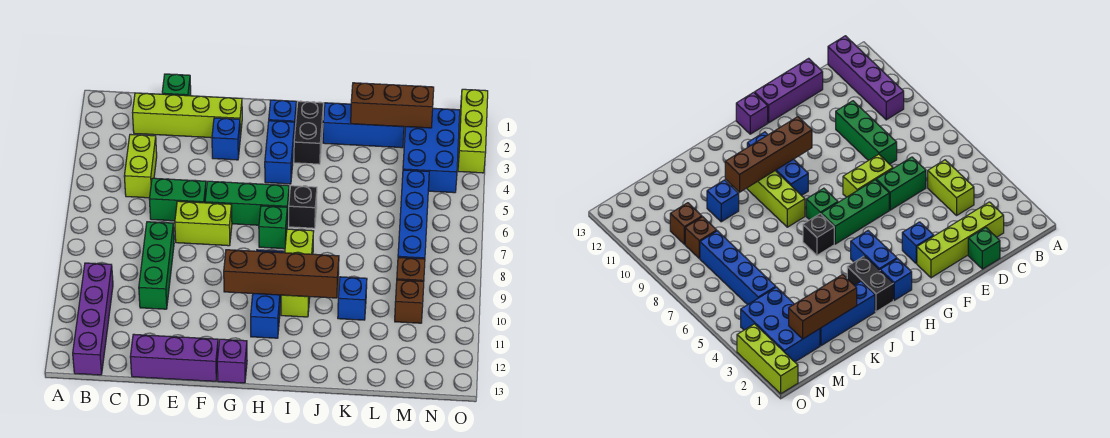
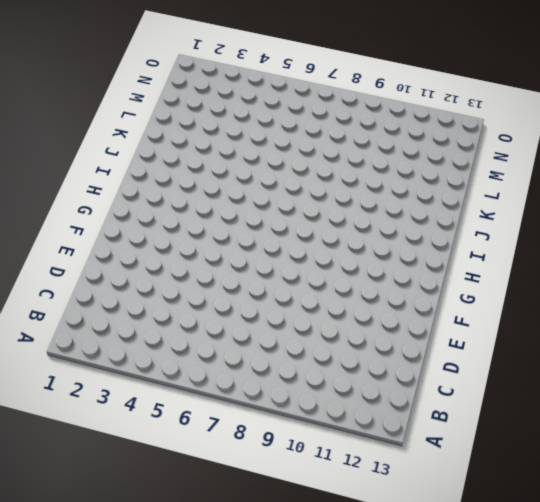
none -> purple brick B10:B13 level 1
none -> lime brick C2:F2 level 1
none -> lime brick C4:C5 level 1

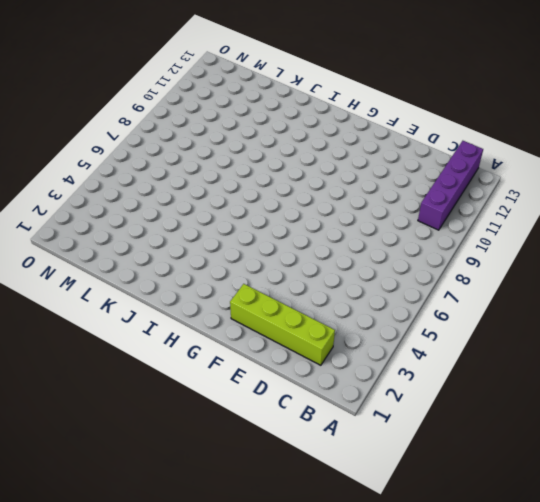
none -> lime brick C4:C5 level 1
none -> green brick D1 level 1
none -> green brick D6:E6 level 1

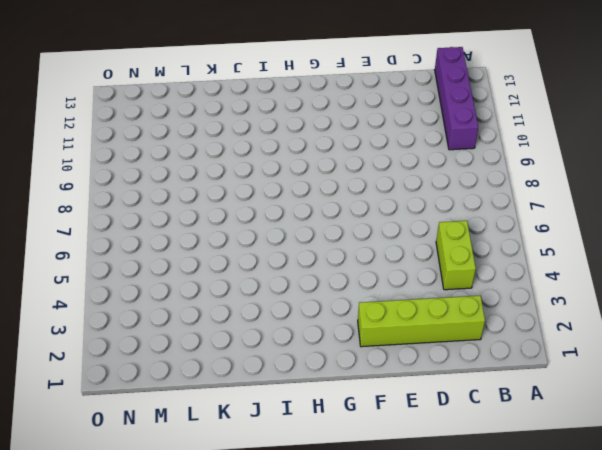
none -> green brick D1 level 1
none -> green brick D6:E6 level 1
none -> green brick D8:D10 level 1

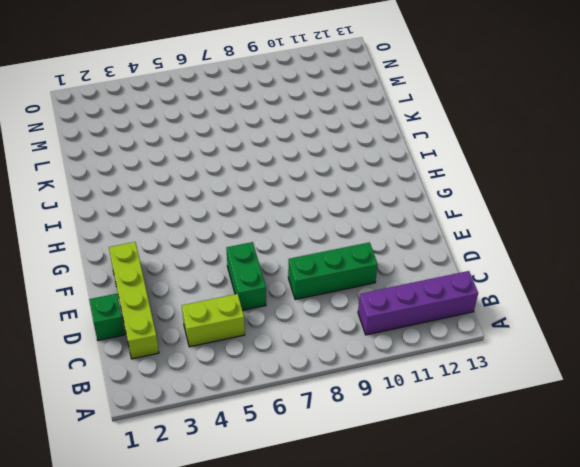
none -> purple brick D13:F13 level 1
none -> lime brick E7:F7 level 1
none -> blue brick F3 level 1

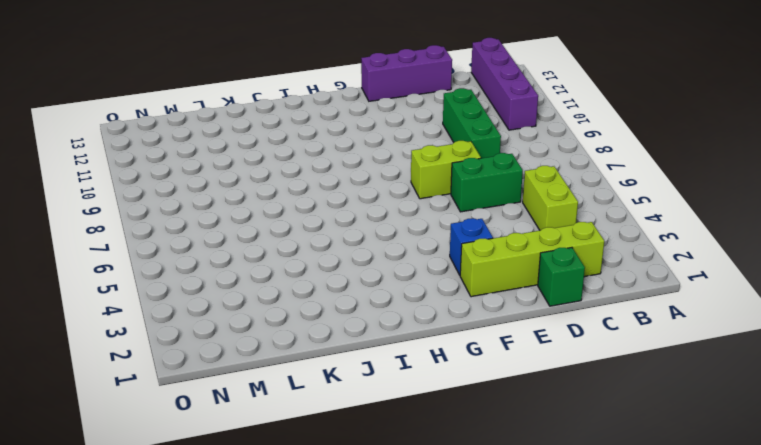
none -> green brick F6:H6 level 1
none -> purple brick G13 level 1
none -> blue brick H2 level 1

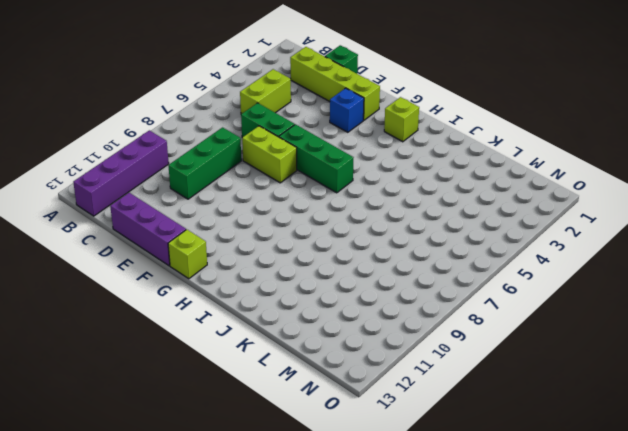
lime brick G13 level 1 -> purple brick G13 level 1
lime brick H2 level 1 -> blue brick H2 level 1
none -> blue brick H3:H4 level 1
none -> green brick H7 level 1
none -> blue brick H9:H11 level 1

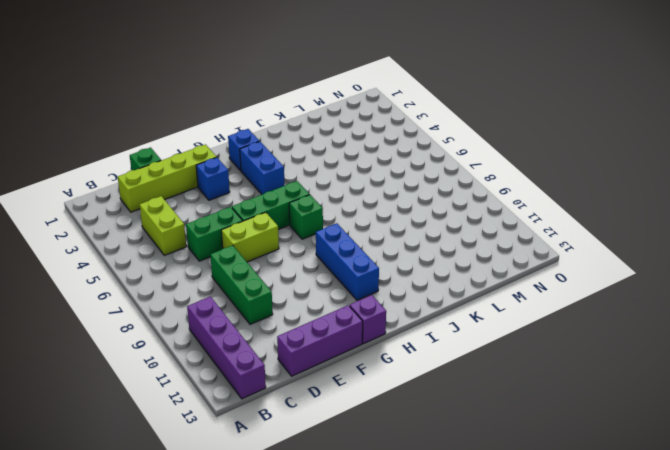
none -> black brick I2:I3 level 1
none -> black brick I6 level 1
none -> lime brick I8:I10 level 1

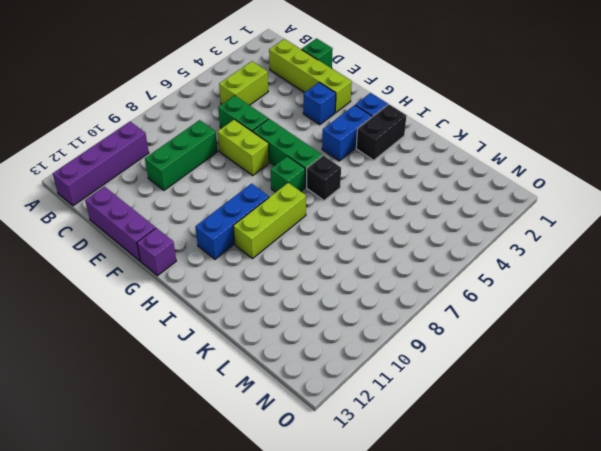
none -> blue brick J2:L2 level 1
none -> blue brick K10 level 1
none -> blue brick M2:N4 level 1

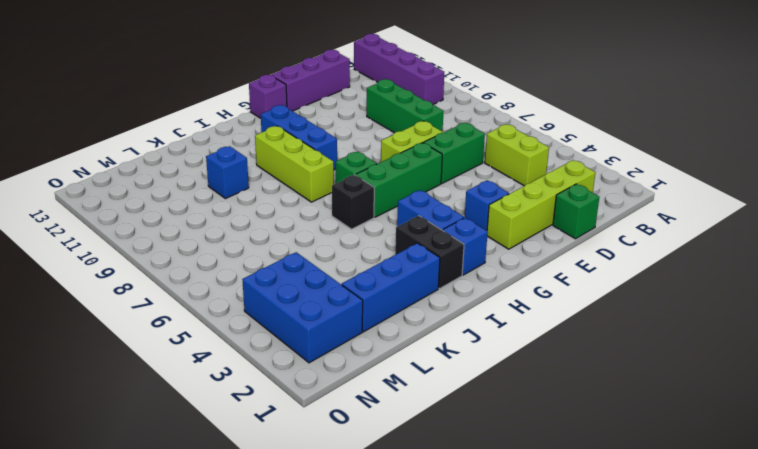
none -> blue brick M5:M8 level 1
none -> brown brick M9 level 1
none -> brown brick M10 level 1

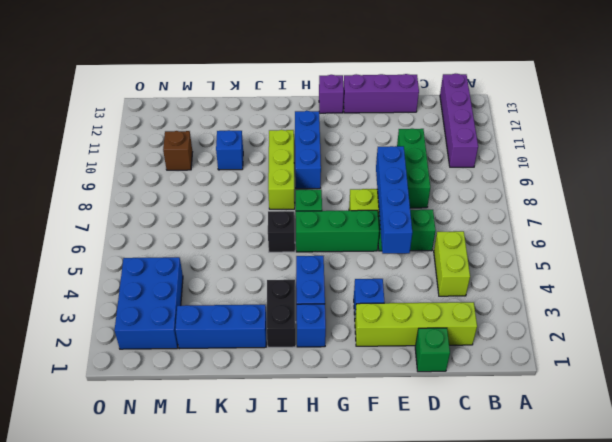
blue brick E5:E8 level 2 -> blue brick M5:M8 level 1
none -> brown brick M9 level 1
none -> lime brick O1:O3 level 1
none -> brown brick G10:J10 level 2

